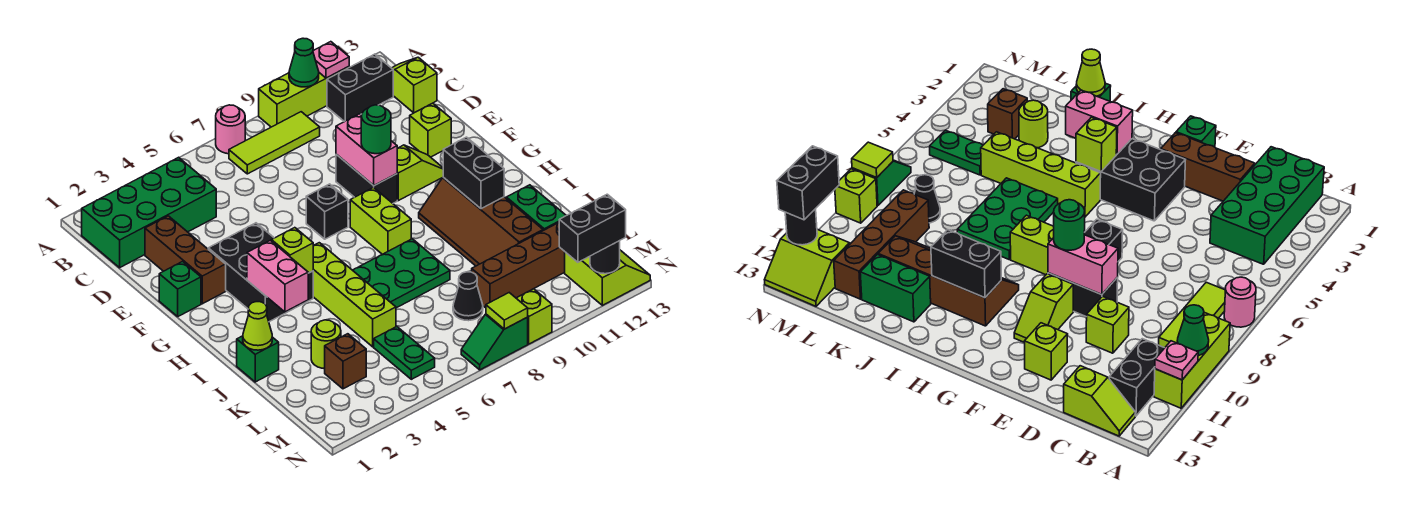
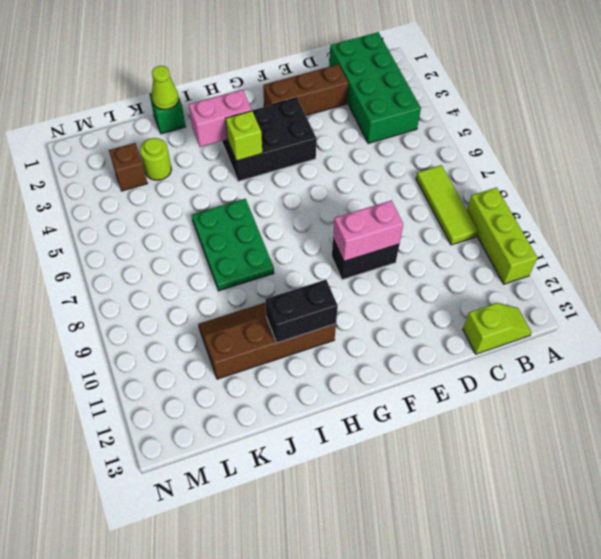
none -> pink round brick A7 level 1
none -> black brick B11:B12 level 1
none -> lime brick D10 level 1
none -> lime brick E12 level 1

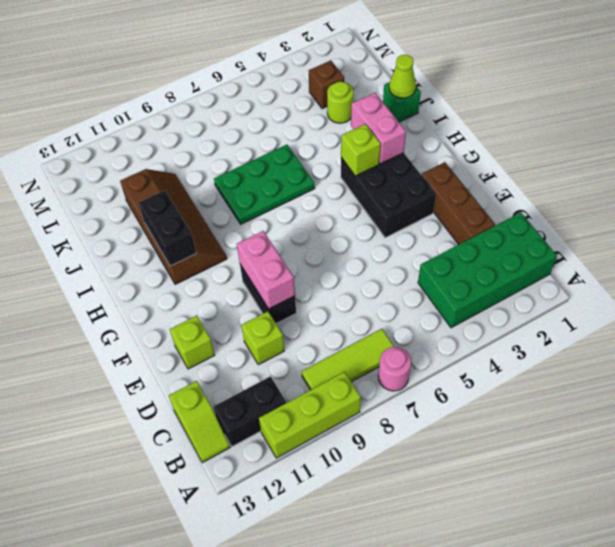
none -> green brick F1 level 1
none -> black brick F7 level 1
none -> lime slope F10:F11 level 1 top 10
none -> lime brick G8:H8 level 1

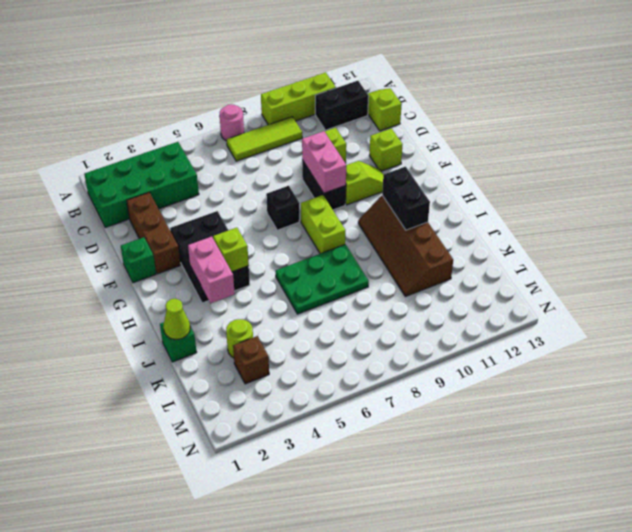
none -> lime brick H5:K5 level 1
none -> green brick J12:K12 level 1
none -> green plate L5:M5 level 1
none -> black cone L8 level 1

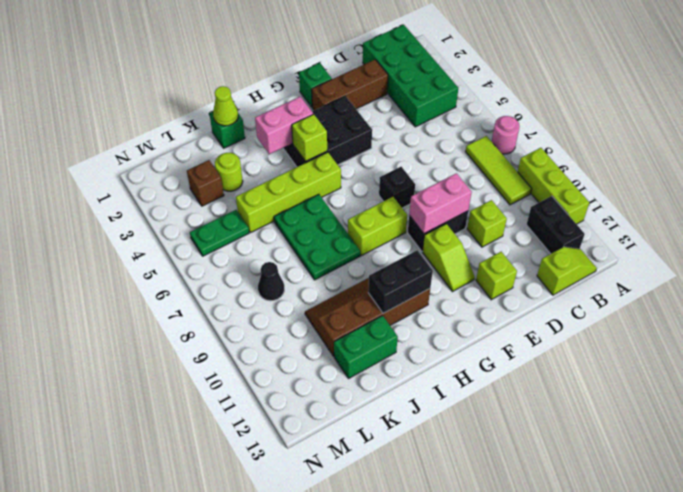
none -> brown brick L9:L12 level 1
none -> lime slope M12:N13 level 1 top 12
none -> green slope N7:N8 level 1 top 8
none -> lime brick N9 level 1

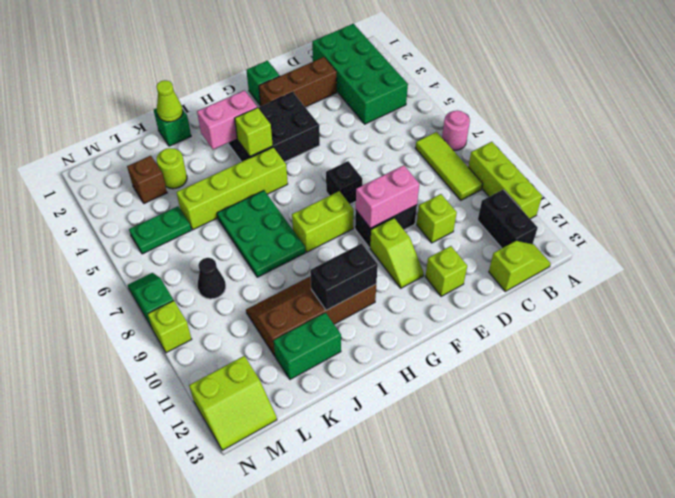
none -> brown brick L9:L12 level 1
none -> green cone A10 level 2
none -> pink plate A11 level 2
none -> lime tile N8 level 2

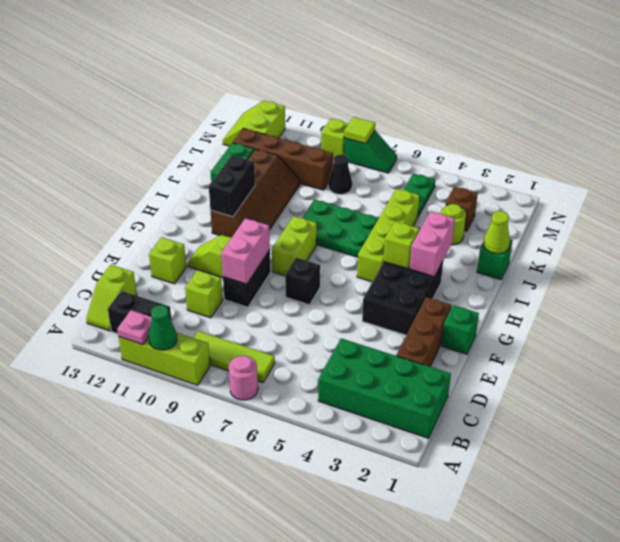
none -> black round brick N12 level 2
none -> green round brick F9 level 3
none -> black brick N11:N12 level 3

